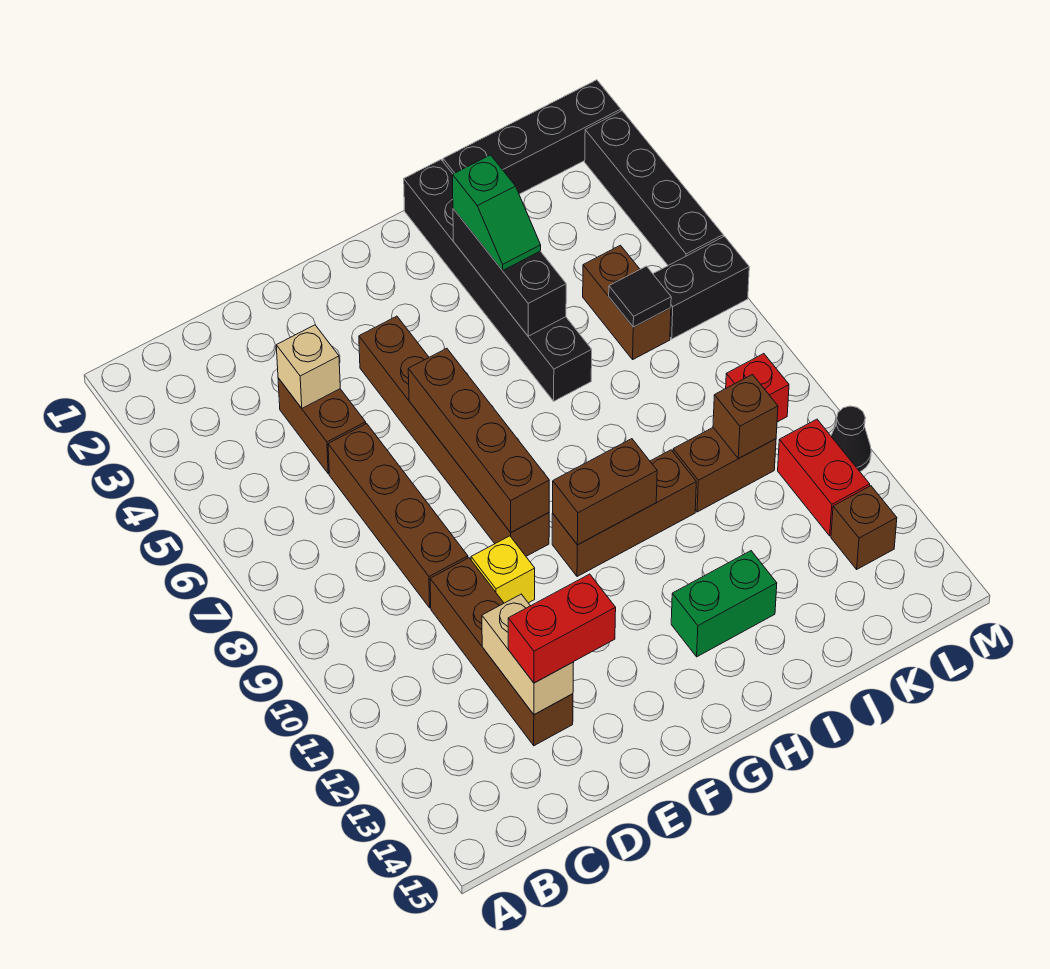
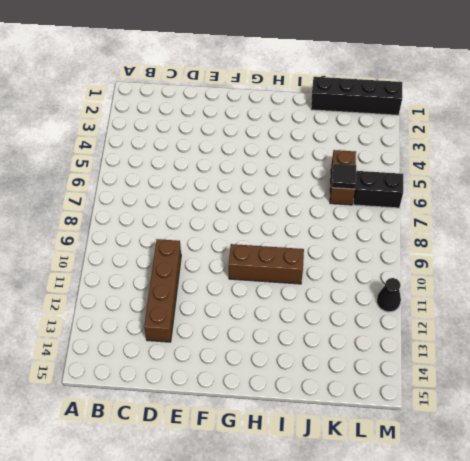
none -> brown brick D4:D5 level 1
none -> brown brick D6:D9 level 1
none -> yellow brick E10 level 1

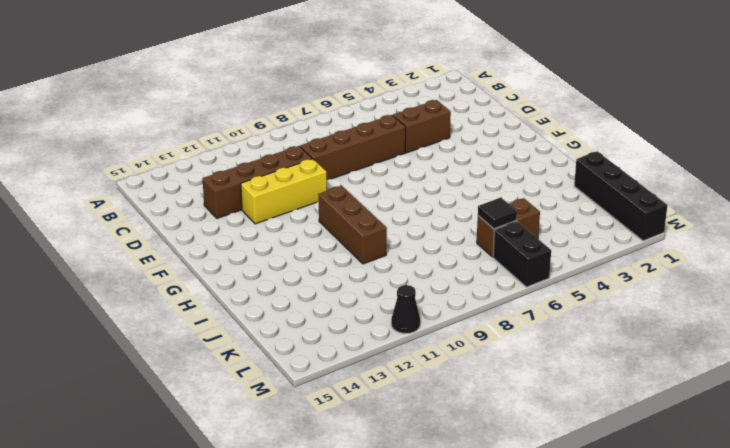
yellow brick E10:E12 level 1 -> yellow brick E10 level 1
none -> brown brick F4:F9 level 1
none -> green brick H13:I13 level 1
none -> black brick I1:I6 level 1

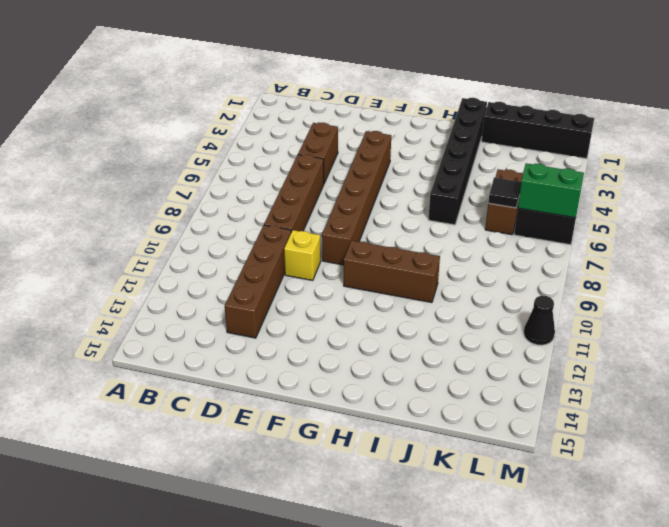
green brick L6:M6 level 2 -> green brick H13:I13 level 1
none -> brown brick J10:K10 level 1
none -> red brick L9 level 1
none -> red brick L11:L12 level 1

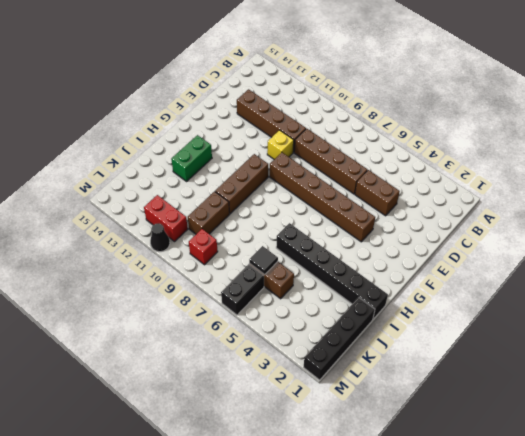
none -> brown brick L13 level 1
none -> black brick M2:M5 level 1
none -> tan brick D4 level 2

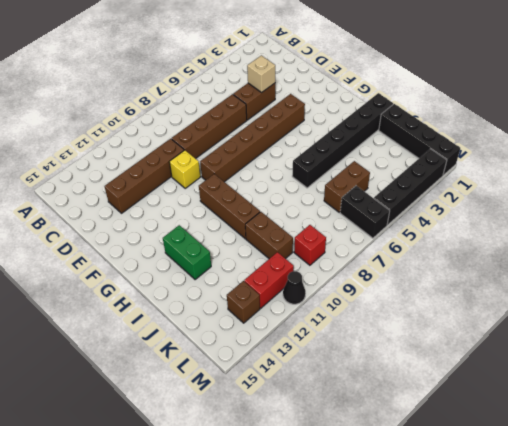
none -> tan brick D12:D13 level 2
none -> brown brick F6:F9 level 2
none -> brown brick G10:H10 level 2

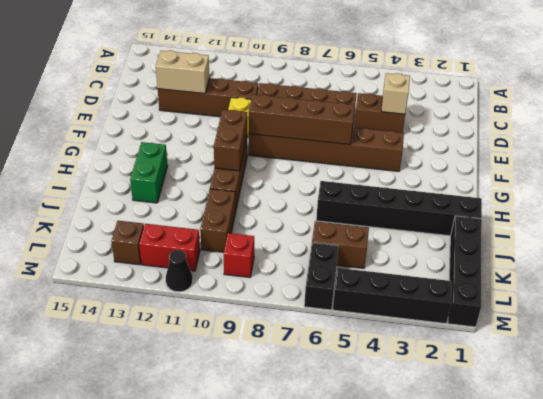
none -> black brick I3:I5 level 2
none -> black tile K6 level 2
none -> brown brick K10 level 2

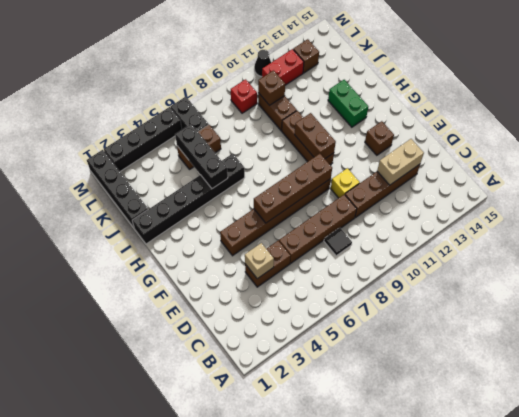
black tile C8 level 1 -> black tile K6 level 2
brown brick F13 level 1 -> none
black brick I5:K5 level 2 -> black brick I3:I5 level 2
none -> red brick D13:E13 level 3
none -> green slope I3:I4 level 3 top 3

